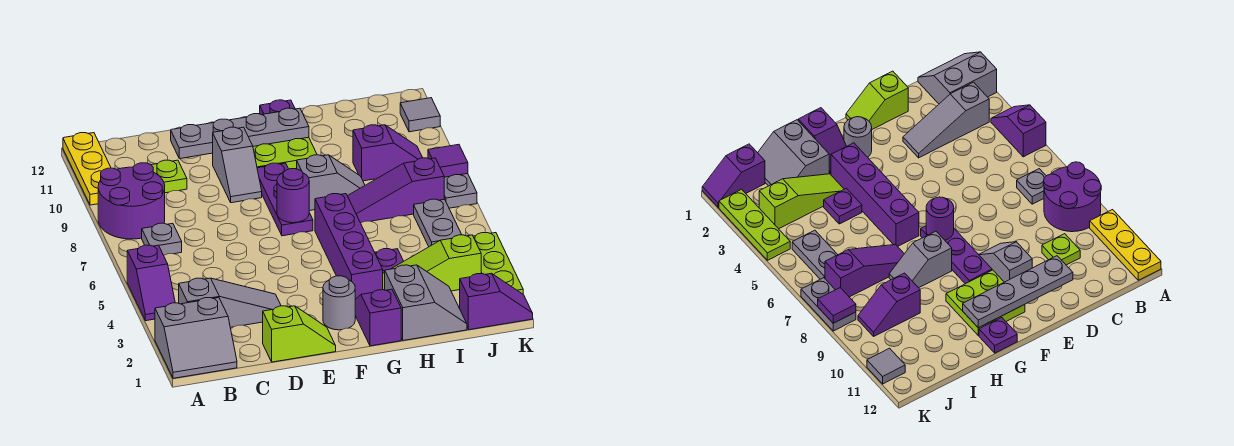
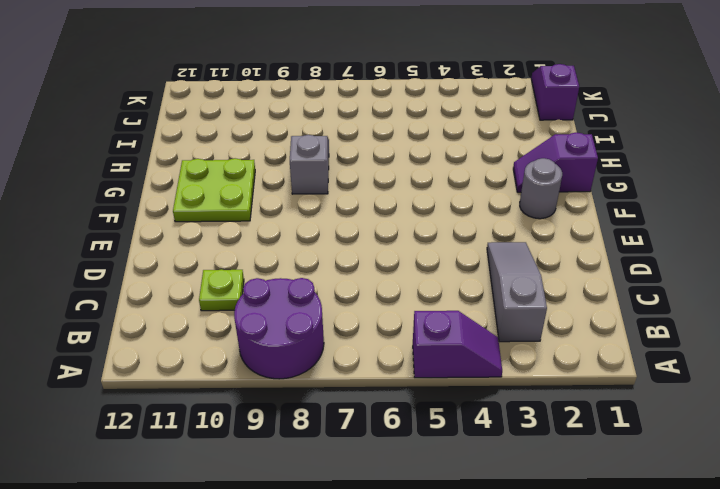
none -> grey slope A1:B2 level 1 top 2
none -> yellow plate A10:A12 level 1
none -> grey plate B7 level 1

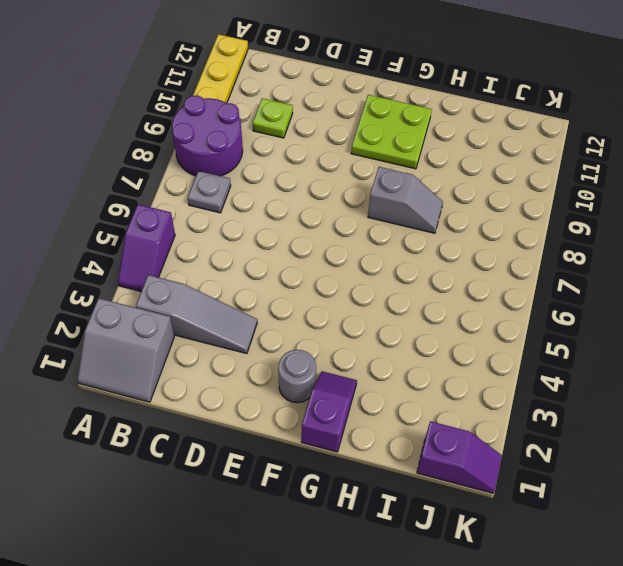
none -> lime slope D1:E1 level 1 top D
none -> grey slope E9:E10 level 1 top 10
none -> purple plate F7:F9 level 1

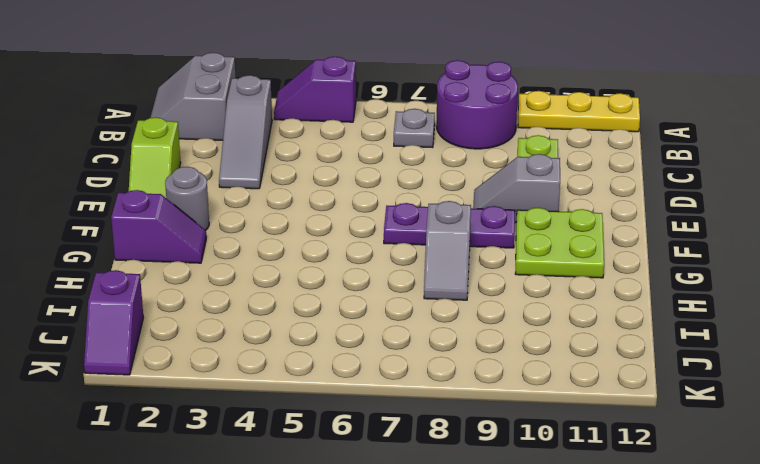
none -> purple brick G3:G6 level 1
none -> purple plate G12 level 1
none -> grey slope H1:I2 level 1 top H

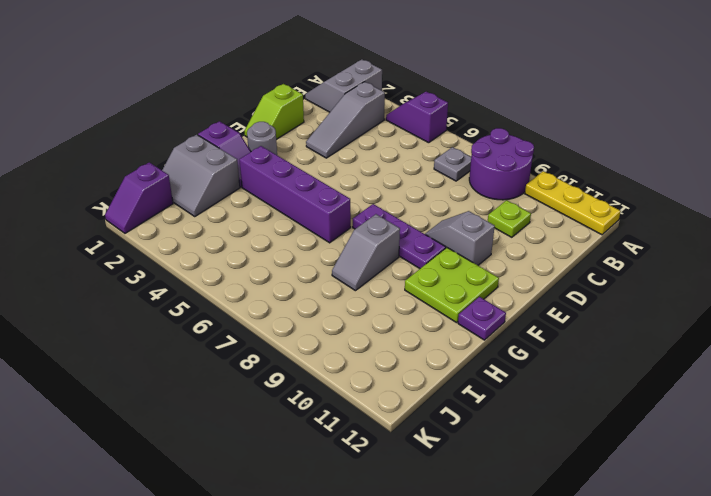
none -> lime slope H3:J3 level 1 top J
none -> purple plate H4 level 1
none -> purple slope H7:J7 level 1 top J

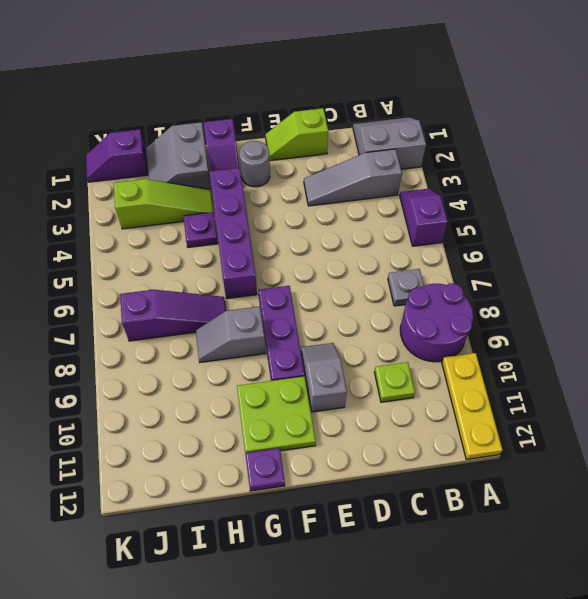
none -> purple slope I9:J9 level 1 top I
none -> grey plate J5:J6 level 1
none -> lime plate K2:K4 level 1

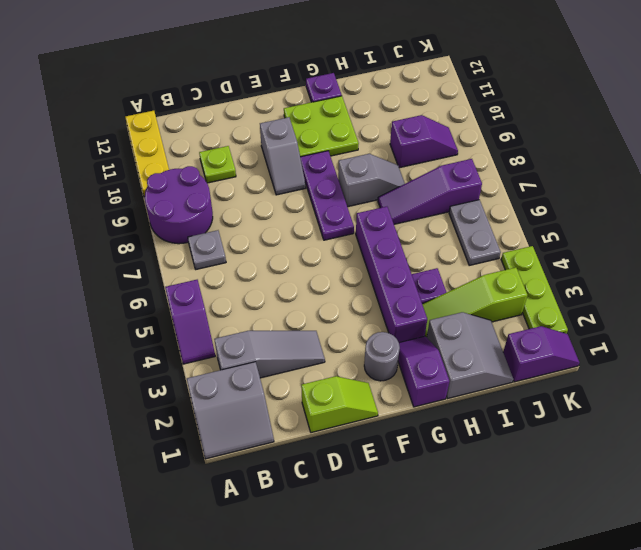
none -> grey plate K7:K8 level 1
none -> grey tile K11 level 1
none -> grey plate D11:G11 level 2

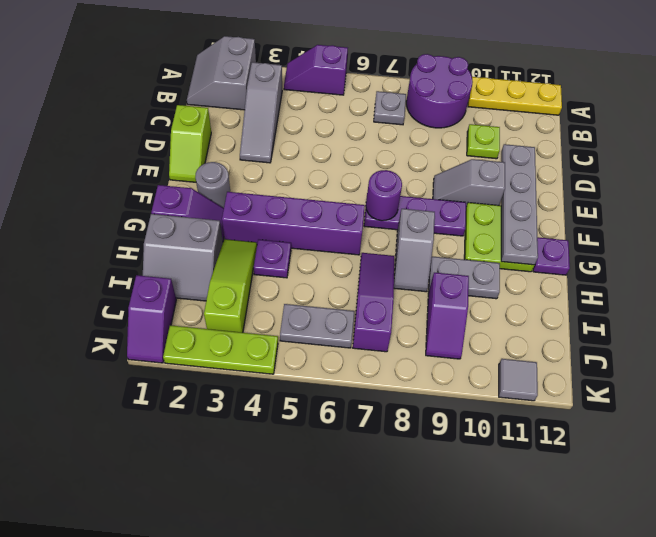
grey plate H9:H10 level 1 -> grey plate K7:K8 level 1
none -> purple tile K8 level 2

